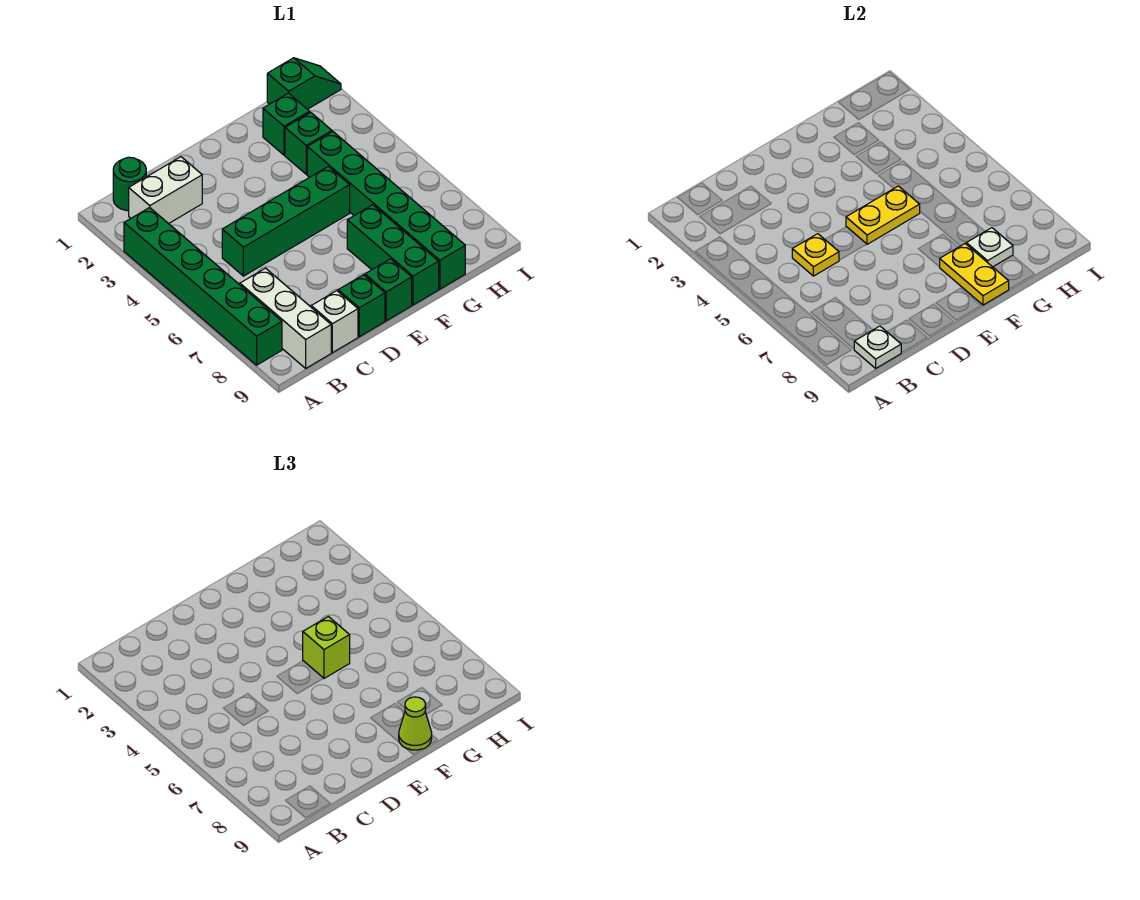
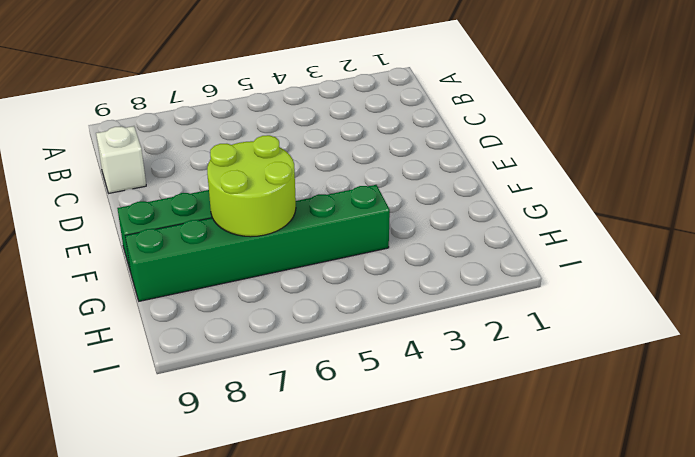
lime round brick F6:G7 level 2 -> none
none -> green brick A3:A8 level 1
none -> green round brick B1 level 1
none -> white brick B2:C2 level 1

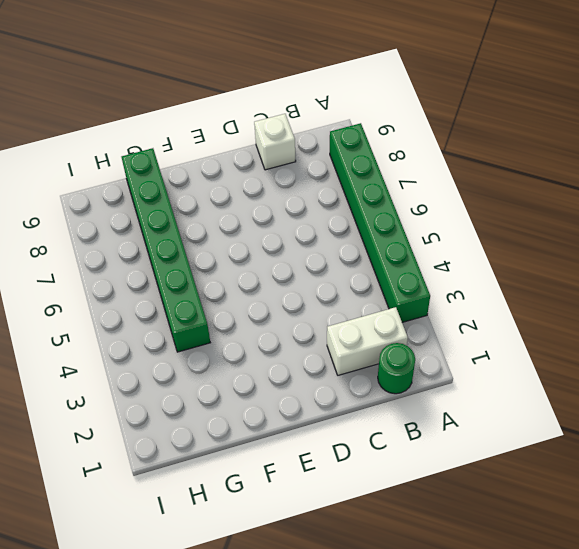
none -> white brick B7:B9 level 1
none -> green brick C5:F5 level 1
none -> green brick D9 level 1

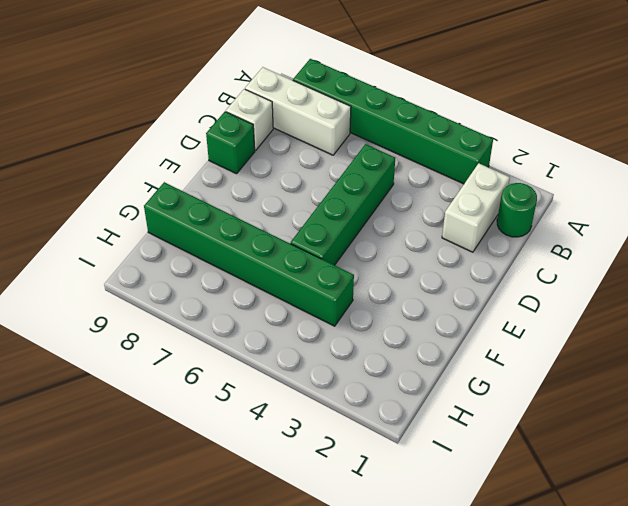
none -> green brick E9 level 1
none -> green brick F7:F9 level 1
none -> green brick G2 level 1

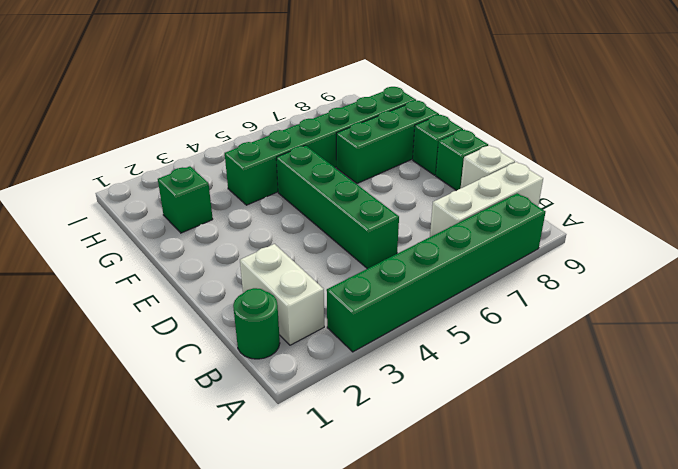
none -> green brick G3 level 1
none -> green slope H1:I1 level 1 top H
none -> white plate B9 level 2

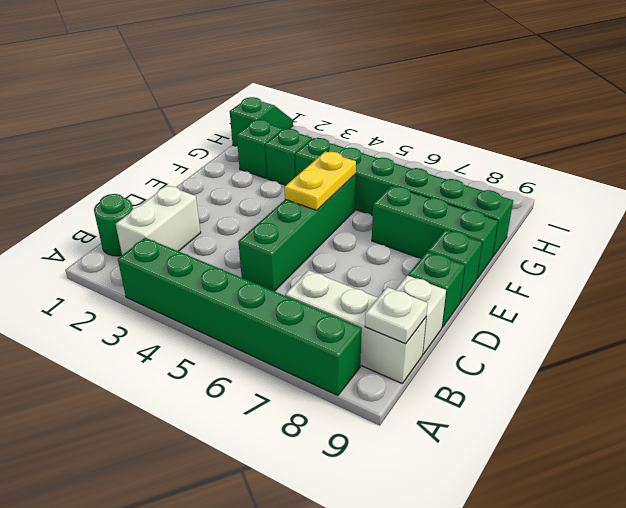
none -> yellow plate C5 level 2
none -> yellow plate F8:F9 level 2
none -> white plate G8 level 2

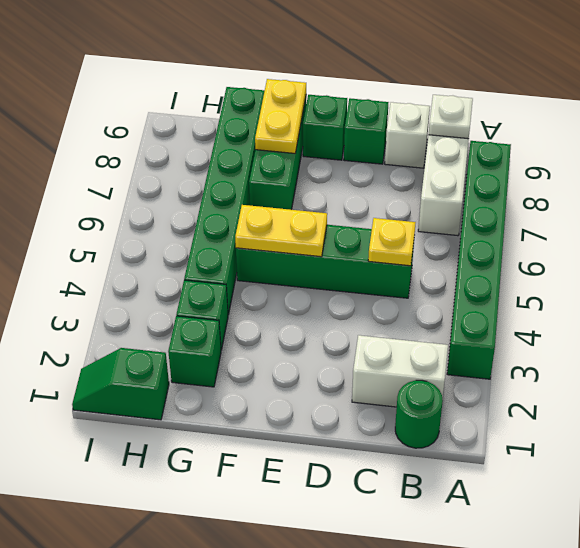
none -> white plate G8 level 2
none -> lime brick F5 level 3
none -> lime cone F9 level 3

